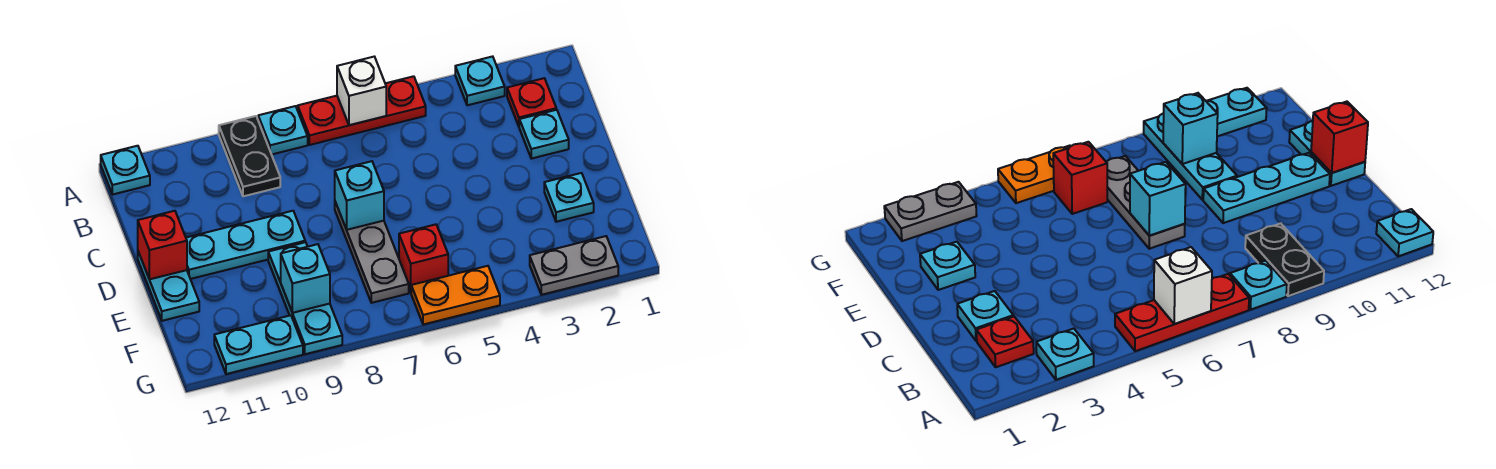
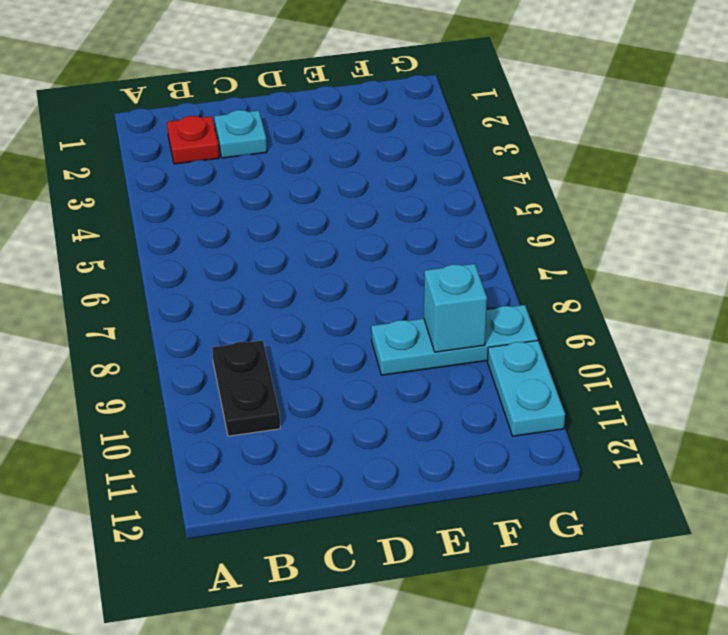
black plate B9:B10 level 1 -> black plate A9:B9 level 1
none -> cyan plate A3 level 1
none -> red plate A5:A7 level 1
none -> cyan plate A8 level 1

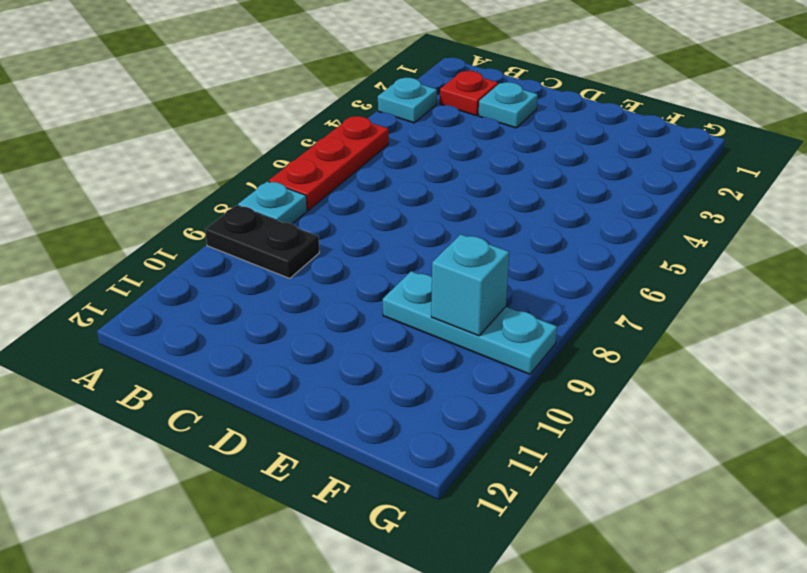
none -> cyan plate A12 level 1
none -> grey plate D7:F7 level 1
none -> cyan plate D9:D11 level 1

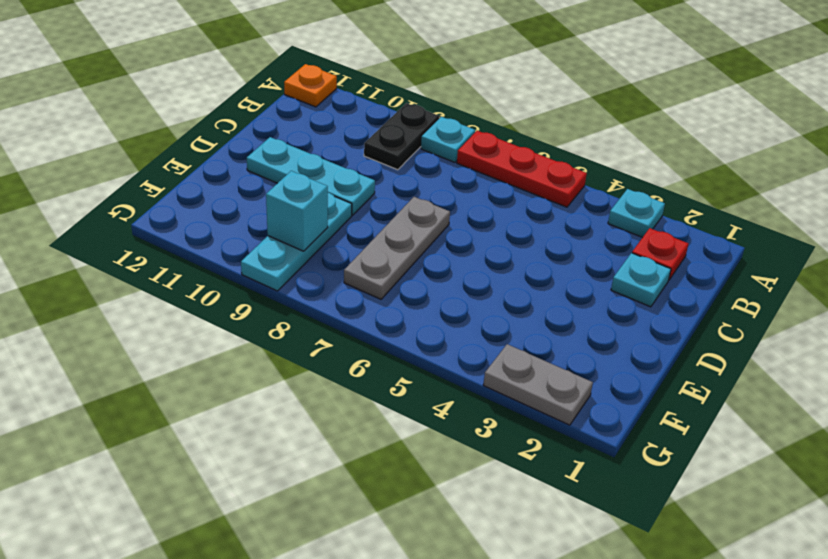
orange plate A12 level 1 -> cyan plate A12 level 1
none -> cyan plate D12:E12 level 1
none -> cyan plate E2 level 1
none -> red brick F6 level 1

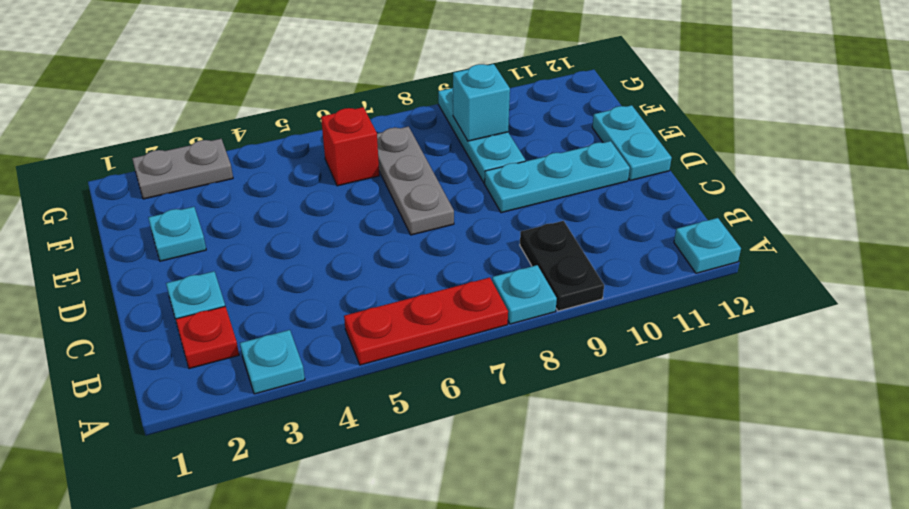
none -> orange plate G5:G6 level 1
none -> cyan plate G10:G11 level 1
none -> white brick A6 level 2

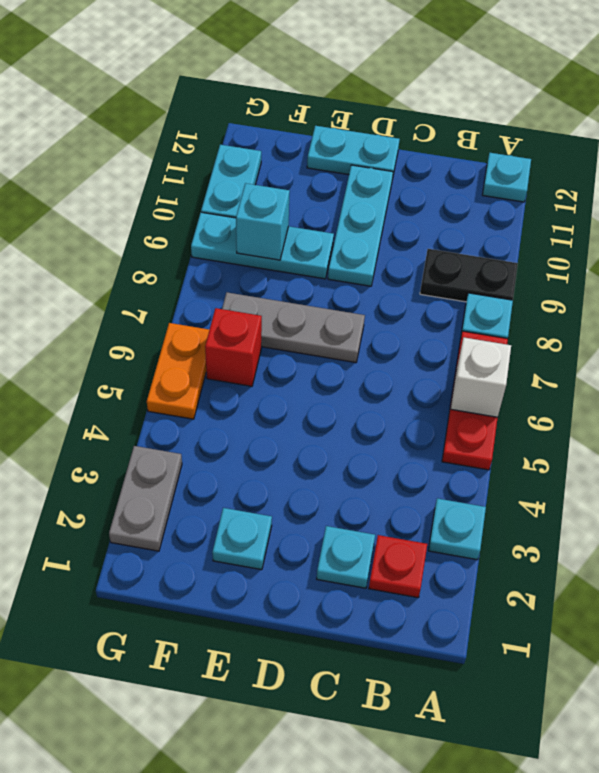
none -> cyan brick D7 level 2
none -> red brick D12 level 2

